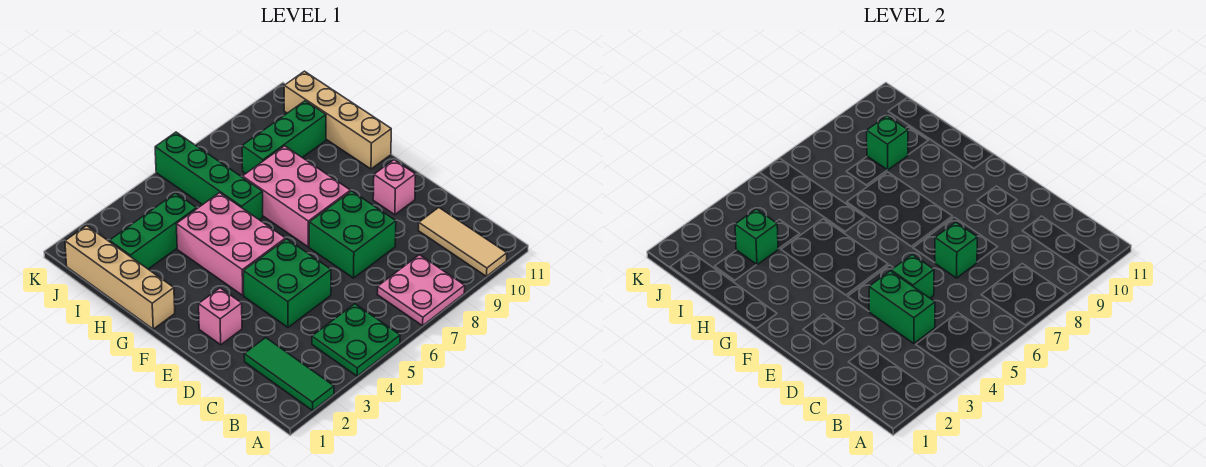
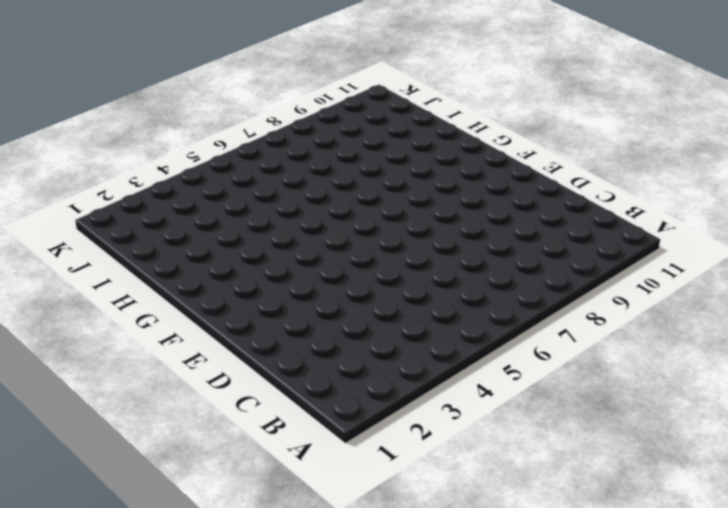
none -> green tile A2:C2 level 1
none -> green plate A4:B5 level 1
none -> pink plate A7:B8 level 1

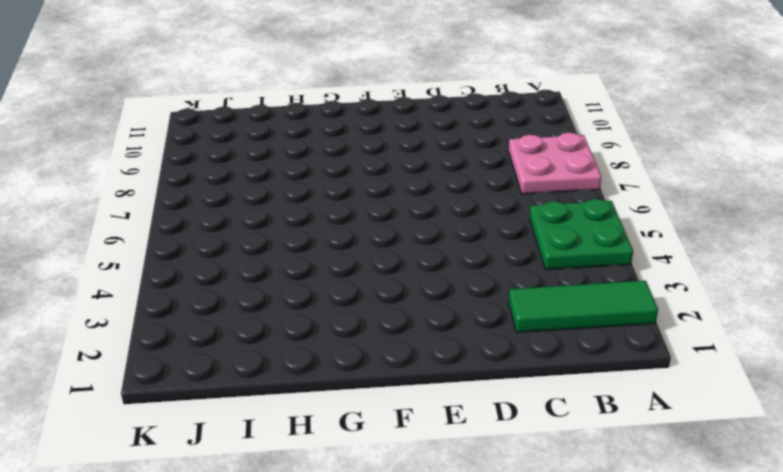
none -> tan tile A10:C10 level 1
none -> green brick D4:E5 level 1
none -> green brick D7:E8 level 1

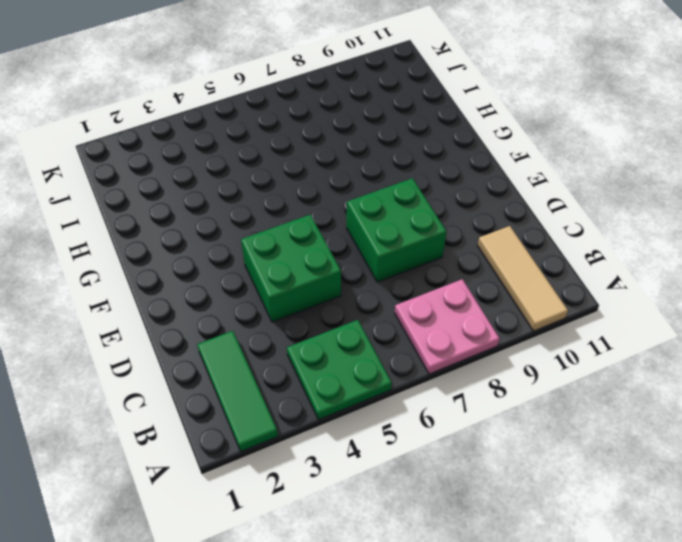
none -> pink brick E2 level 1
none -> pink brick E10 level 1
none -> pink brick F4:H5 level 1

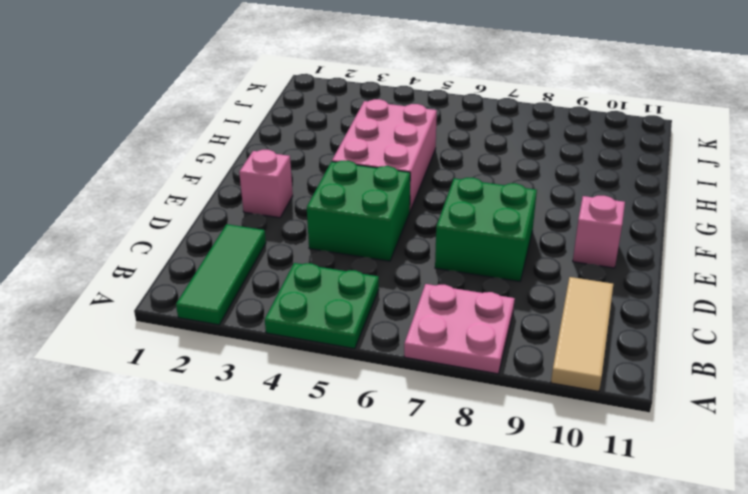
none -> pink brick F7:H8 level 1
none -> tan brick G1:J1 level 1
none -> tan brick G11:J11 level 1

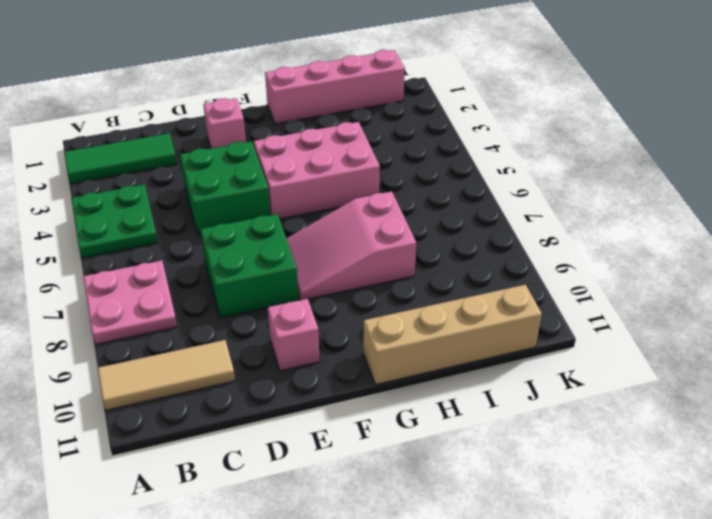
pink slope F7:H8 level 1 top H -> pink brick F7:H8 level 1
pink brick G1:J1 level 1 -> tan brick G1:J1 level 1
none -> green brick H6:K6 level 1
none -> green brick I2:I4 level 1
none -> green brick I8:I10 level 1

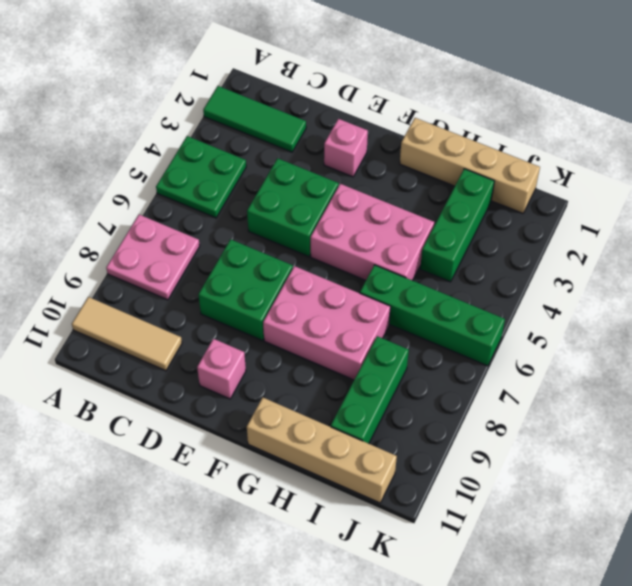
none -> green brick C4:D4 level 2
none -> green brick D5 level 2
none -> green brick D7 level 2

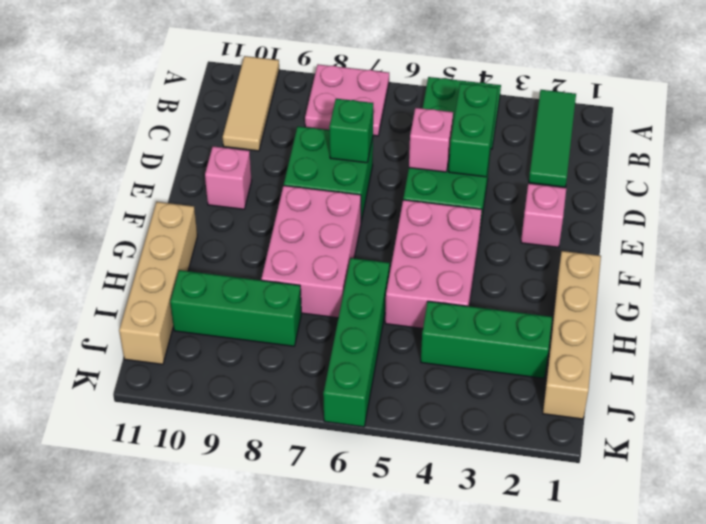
pink brick D5 level 2 -> green brick D5 level 2
none -> green brick I3 level 2
none -> green brick I9 level 2

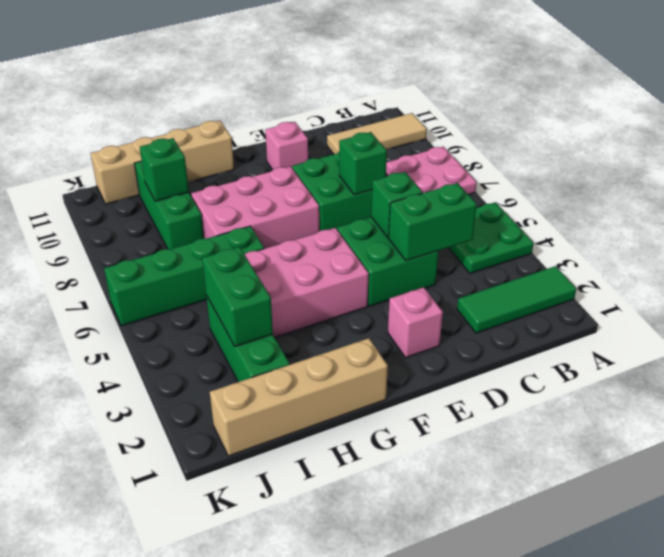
green brick I3:I4 level 2 -> green brick I3 level 2

